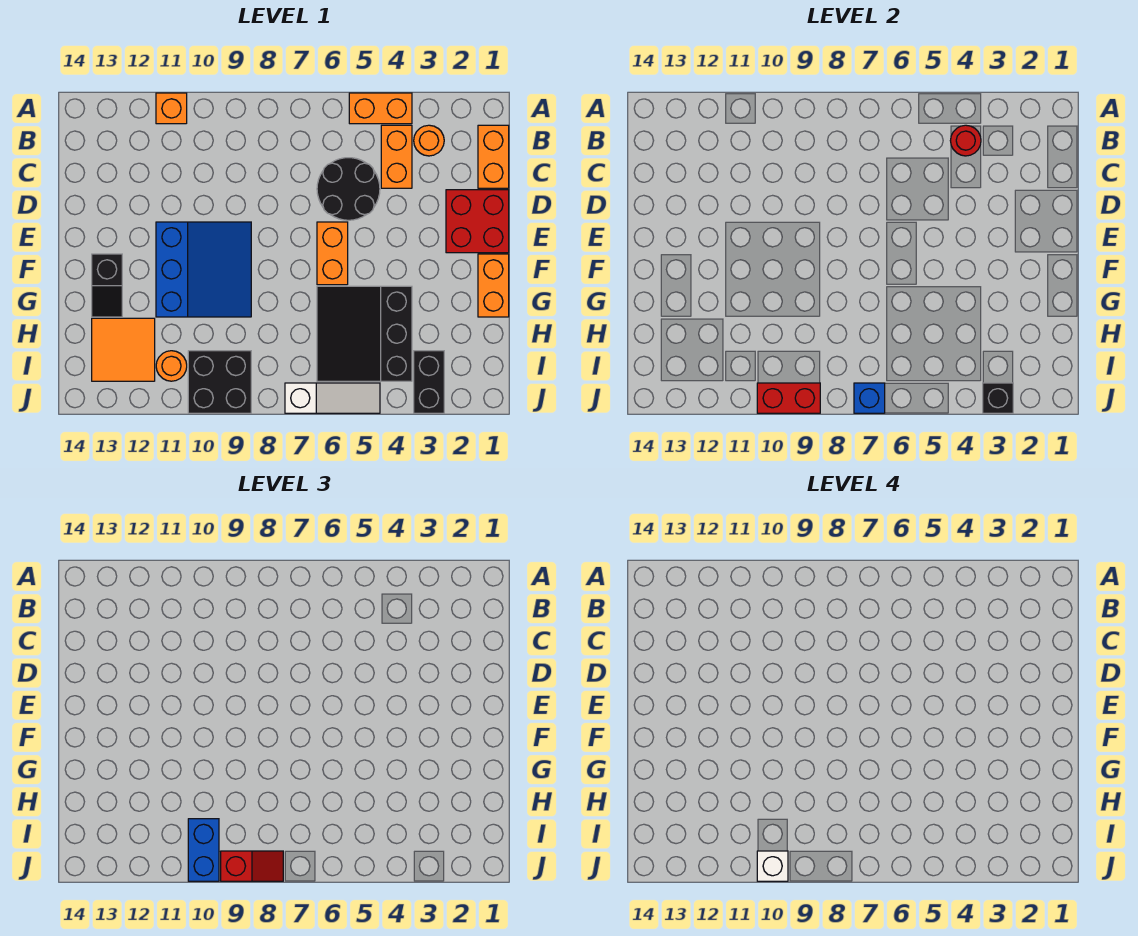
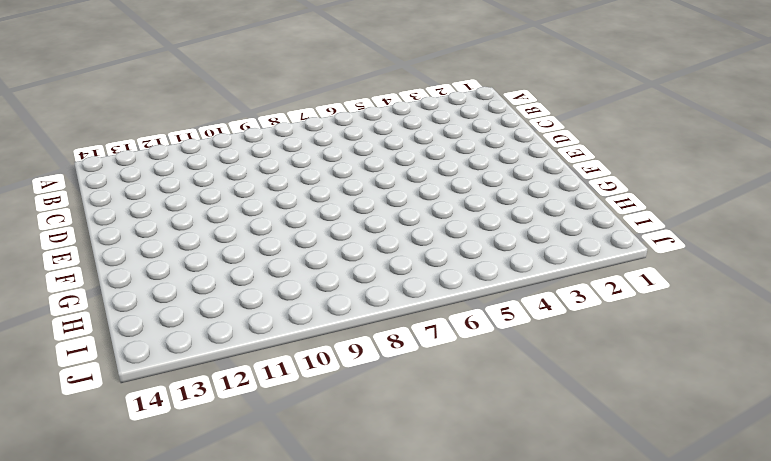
none -> orange brick A4:A5 level 1
none -> orange brick A11 level 1
none -> orange brick B1:C1 level 1

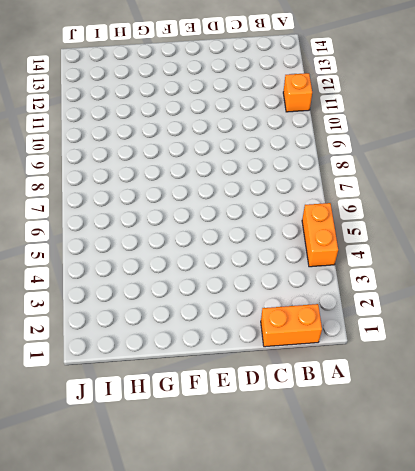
none -> orange round brick B3 level 1
none -> orange brick B4:C4 level 1
none -> black round brick C5:D6 level 1

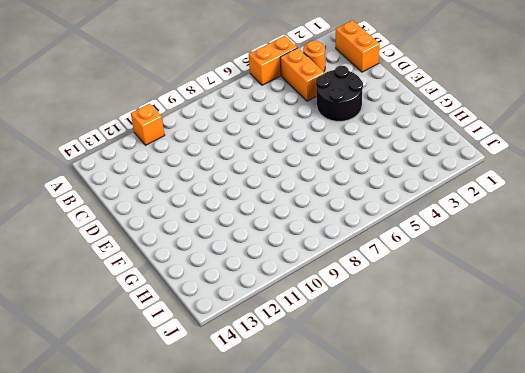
black round brick D3:E4 level 1 -> black round brick C5:D6 level 1
none -> red brick D1:E2 level 1
none -> orange brick E6:F6 level 1
none -> blue slope E9:G11 level 1 top 11

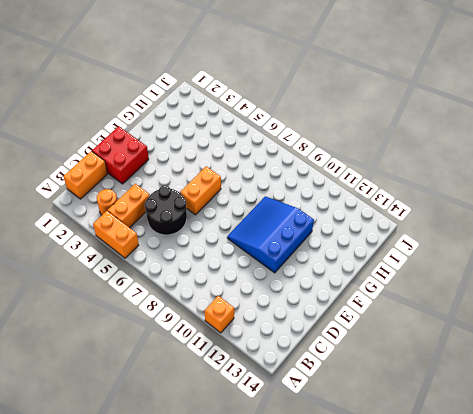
none -> orange brick F1:G1 level 1
none -> black slope F13:G13 level 1 top F
none -> black slope G4:I6 level 1 top 4

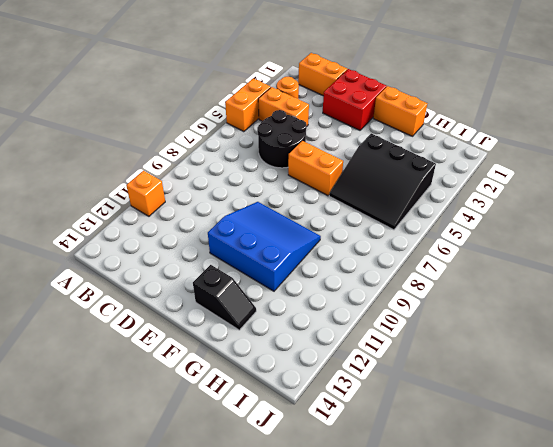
none -> orange tile H12:I13 level 1
none -> black brick I3:J3 level 1
none -> black brick I9:J10 level 1

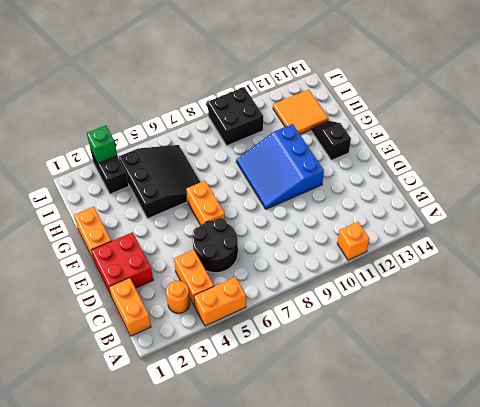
green brick J3 level 2 -> black brick J3 level 2
none -> orange round brick I11 level 1
none -> white slope J5:J7 level 1 top 7
none -> red round brick B4 level 2

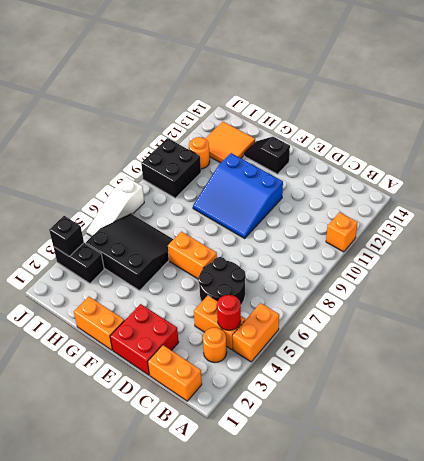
none -> blue brick J7 level 2
none -> red brick J9:J10 level 2
none -> blue brick I10:J10 level 3

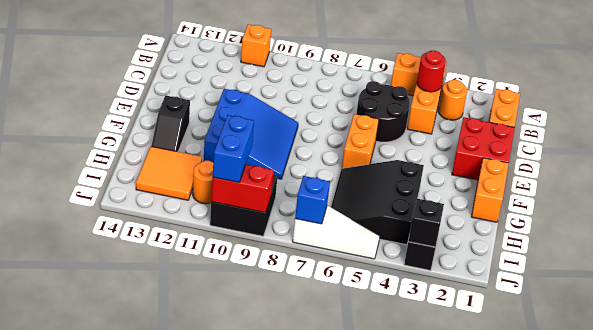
none -> red slope J8:J9 level 3 top 9
none -> white brick J10 level 4

